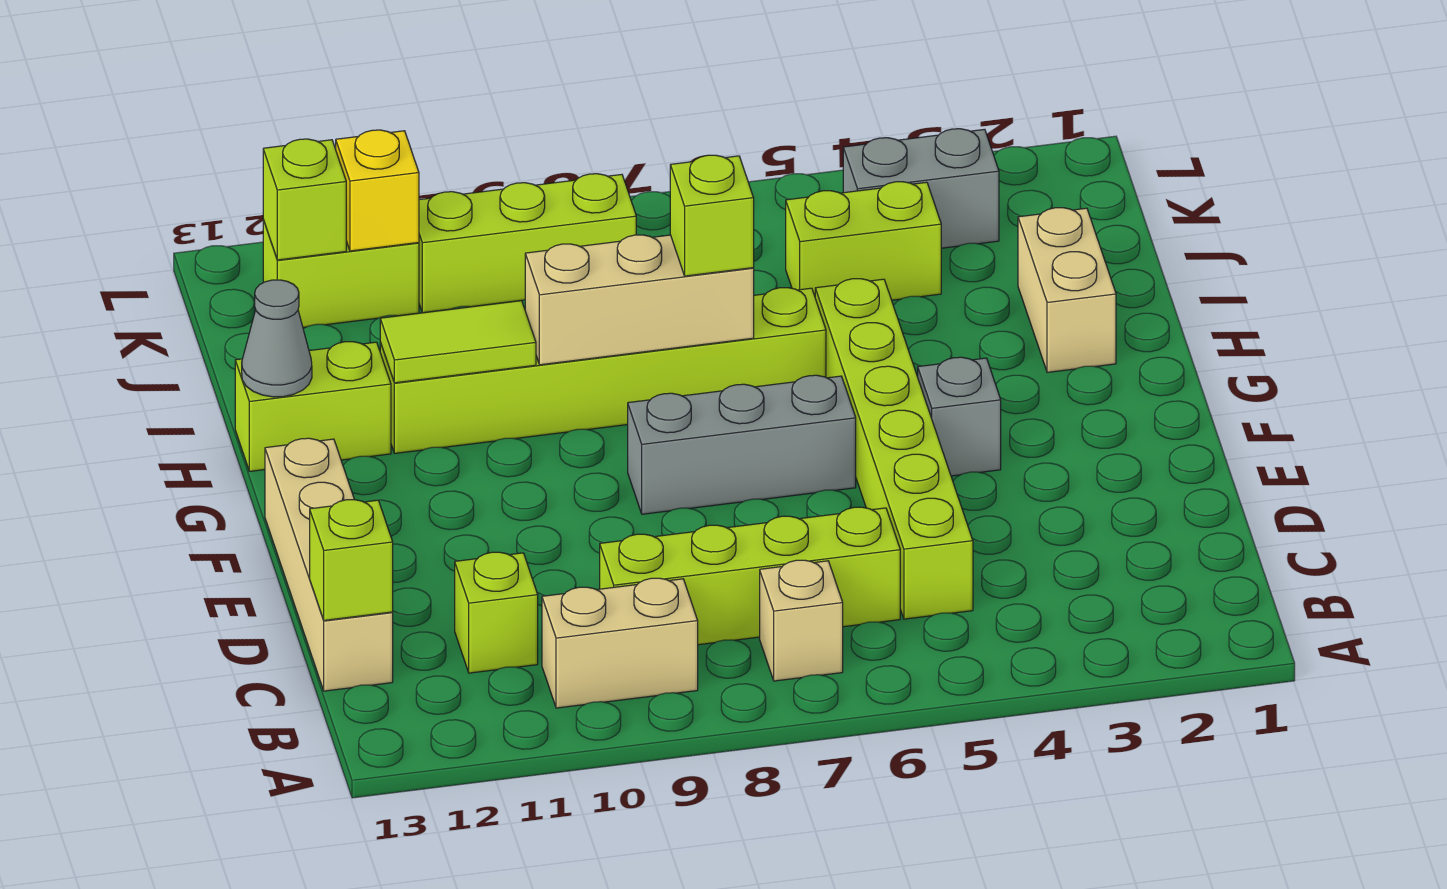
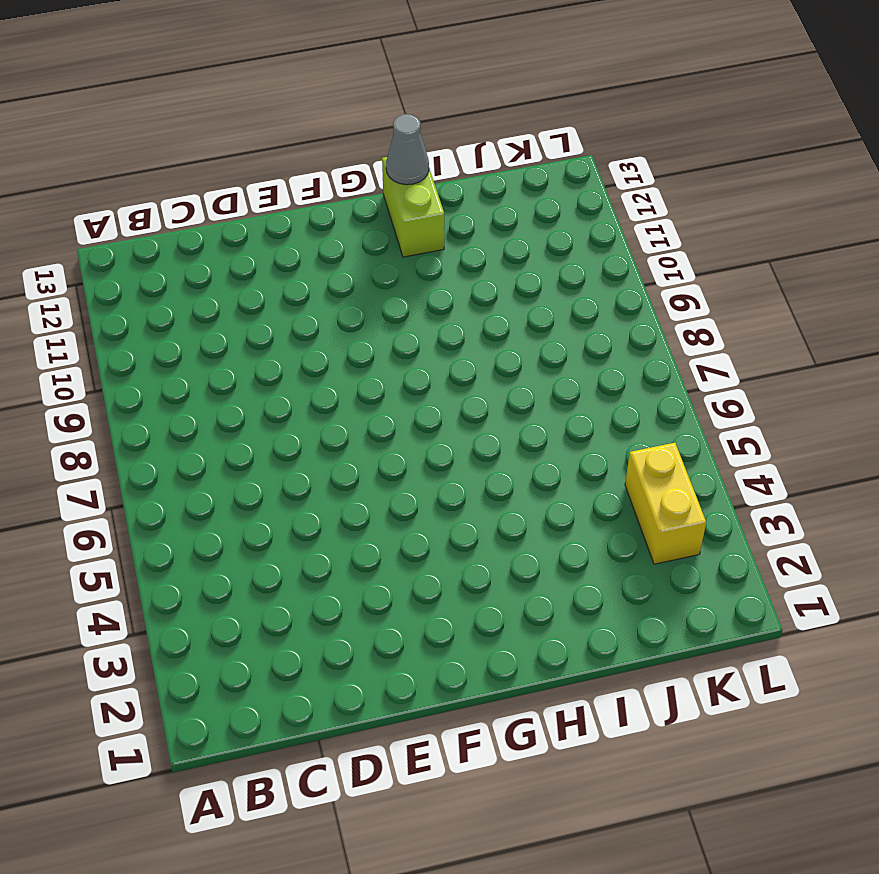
yellow brick K3:K4 level 1 -> grey brick K3:K4 level 1
none -> tan brick B7 level 1
none -> tan brick B9:B10 level 1
none -> lime brick C5:H5 level 1

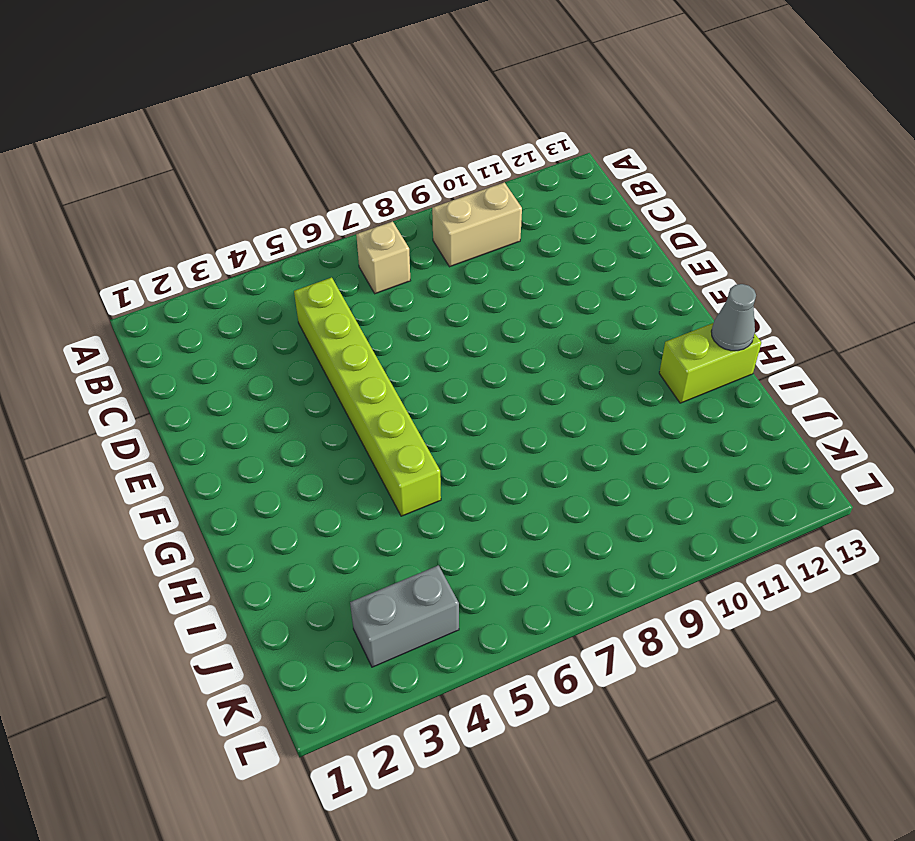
none -> lime brick C6:C9 level 1
none -> lime brick C11 level 1
none -> tan brick C13:F13 level 1

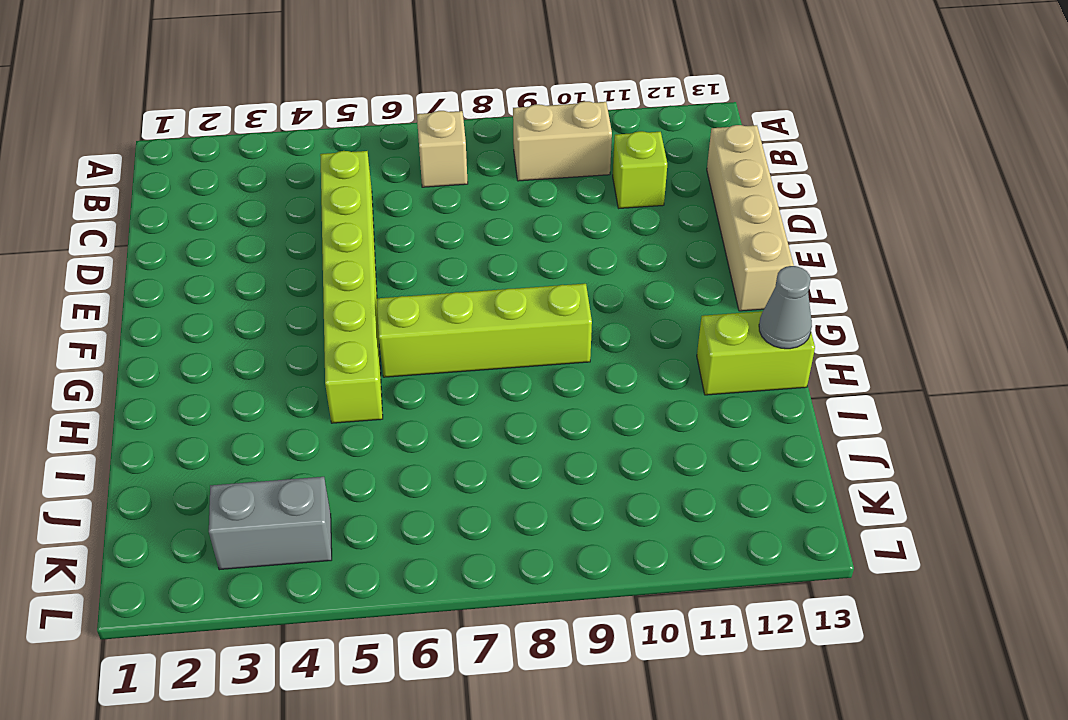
lime brick G6:G9 level 1 -> lime brick C6:C9 level 1
none -> grey brick F4 level 1
none -> grey brick F6:F8 level 1
none -> tan brick H2:I2 level 1

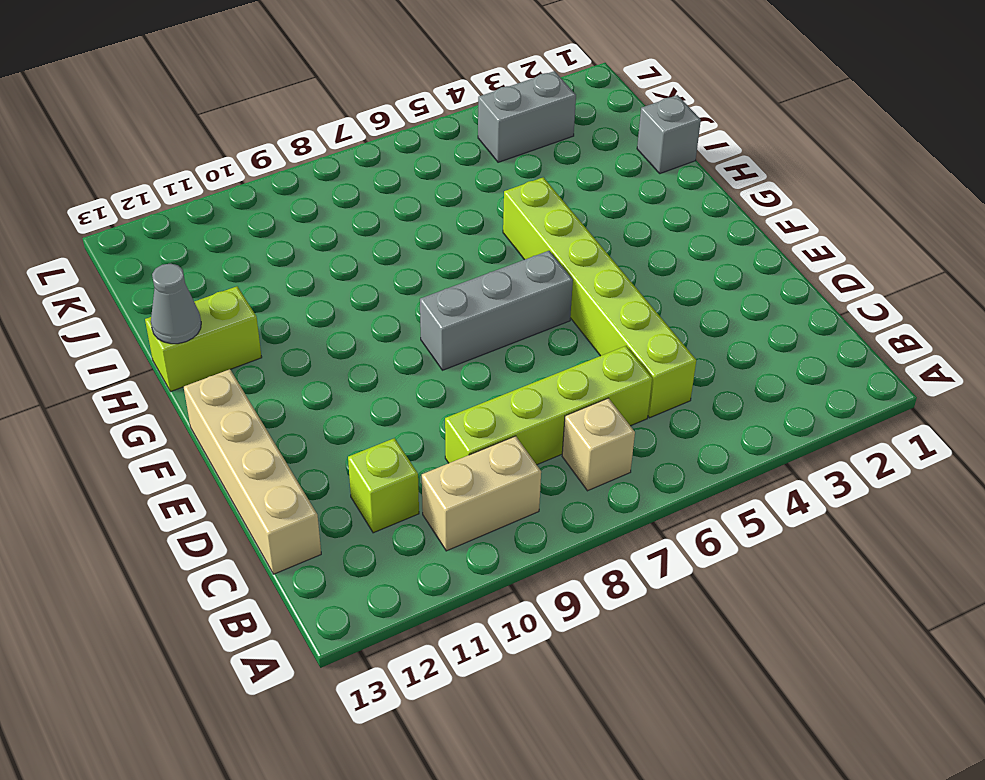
grey brick I1 level 1 -> grey brick F4 level 1
none -> tan brick H2:I2 level 1
none -> lime brick H6:H11 level 1
none -> lime brick J4:J5 level 1

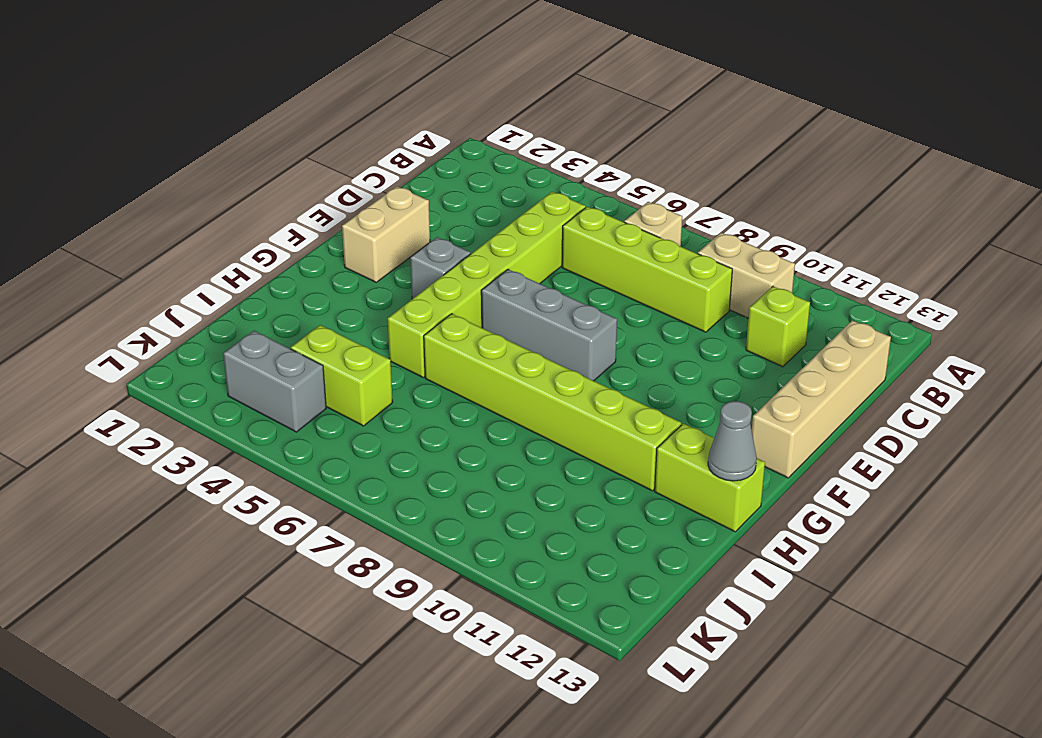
tan brick E2:F2 level 1 -> tan brick H2:I2 level 1
none -> lime brick K8:K10 level 1
none -> lime brick K11:K12 level 1
none -> lime brick C13 level 2

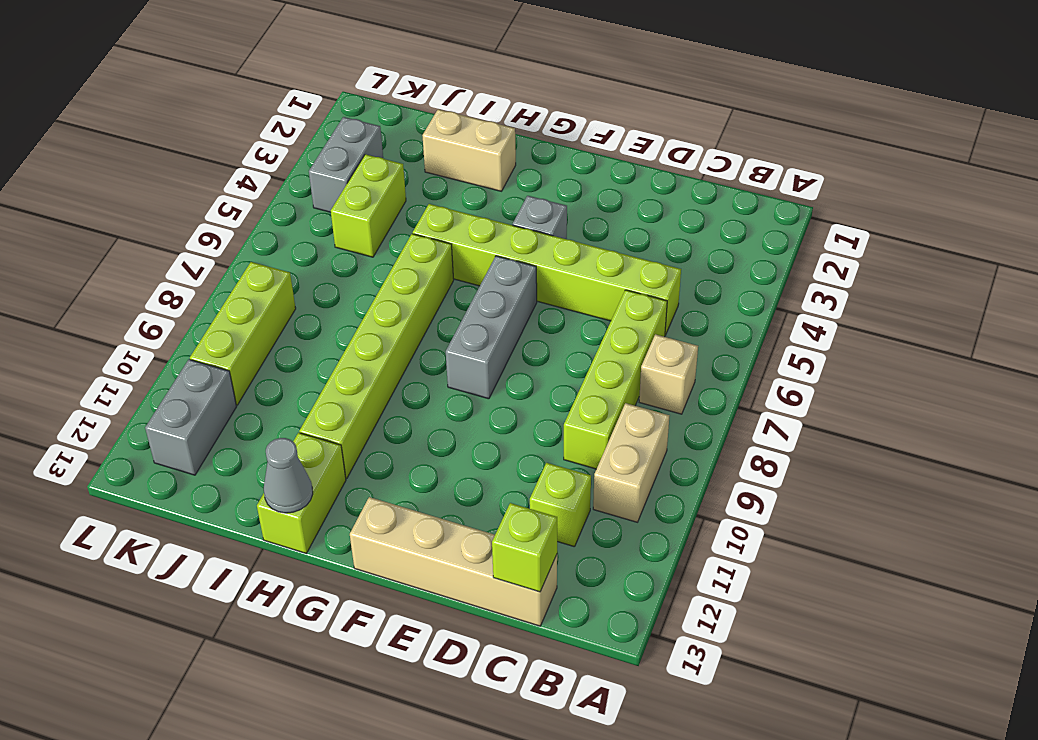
grey brick K11:K12 level 1 -> lime brick K11:K12 level 1
none -> tan brick H7:H9 level 2
none -> lime tile H10:H11 level 2
none -> yellow brick K11 level 2

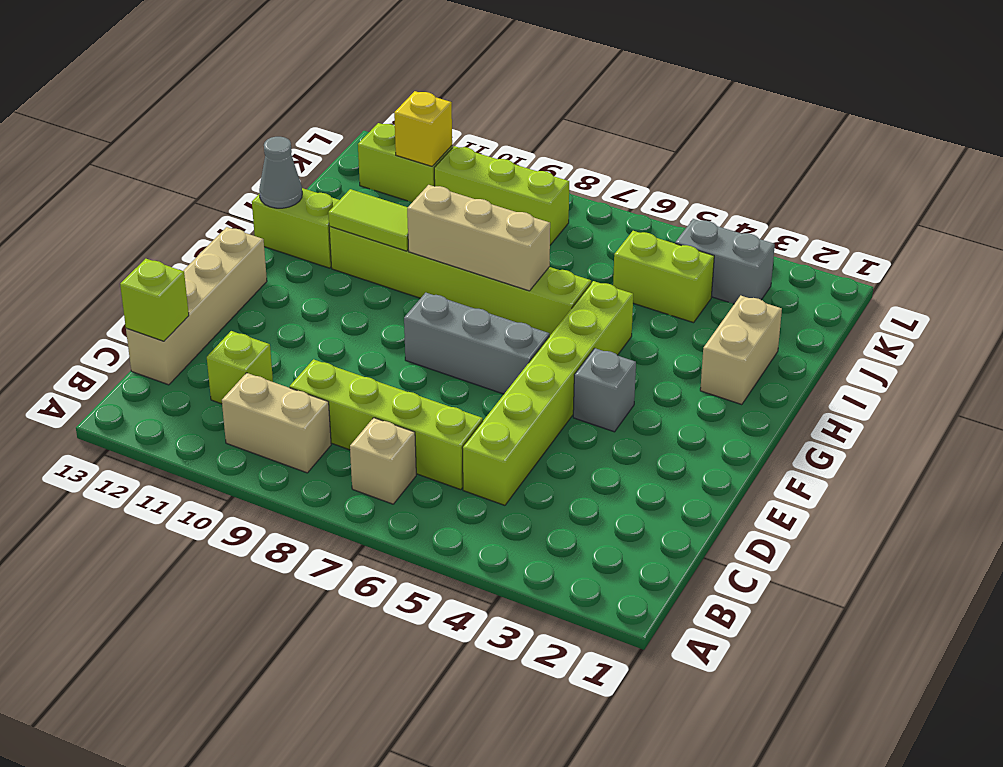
none -> lime brick K12 level 2
none -> lime brick H7 level 3

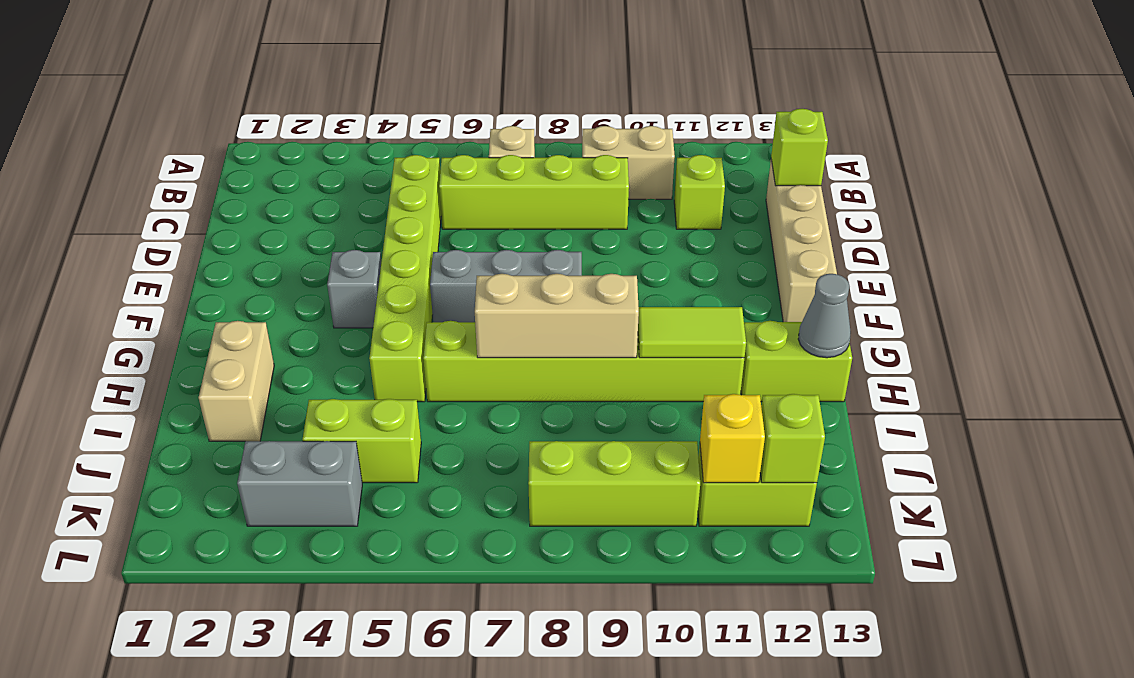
none -> lime brick H7 level 3

